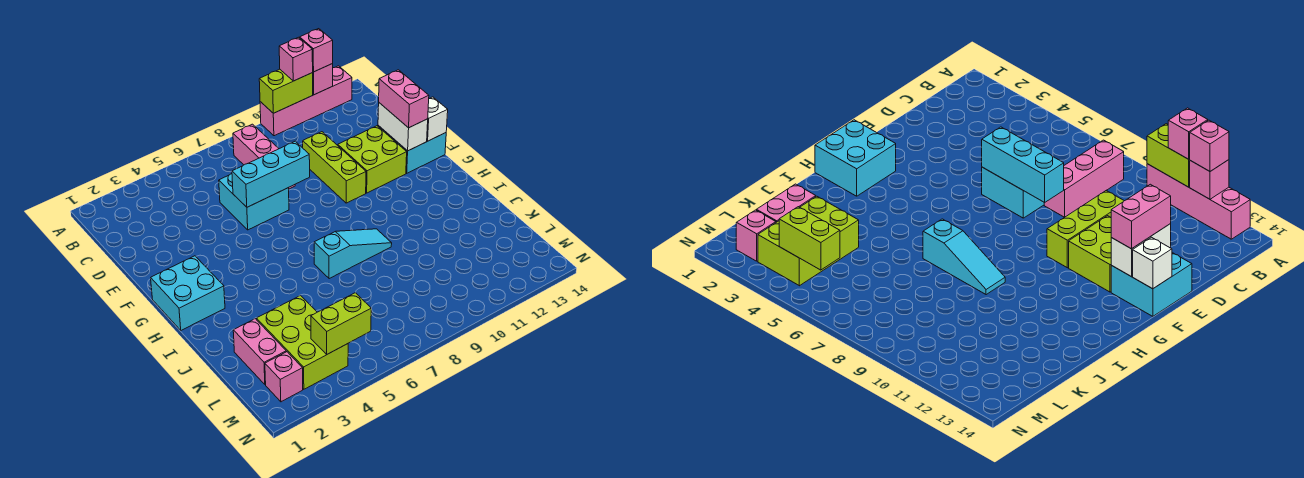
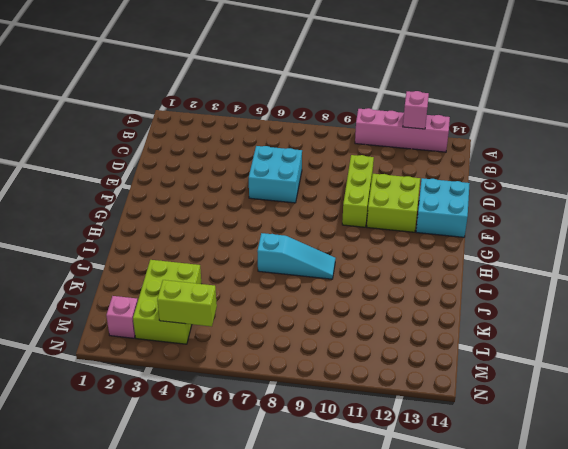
none -> pink brick B8:D8 level 1
none -> cyan brick G1:H2 level 1
none -> pink brick K2:L2 level 1

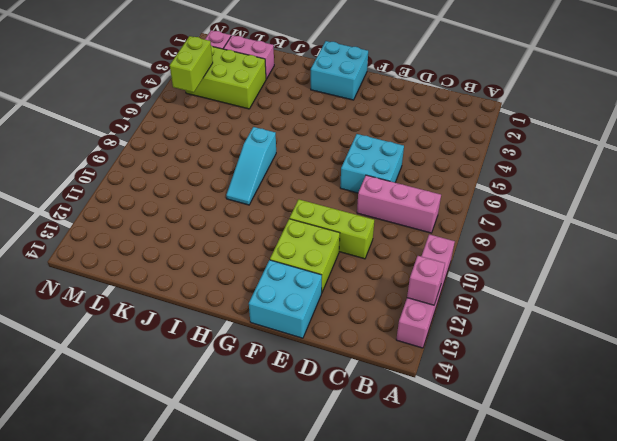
none -> lime brick A10:A11 level 2
none -> cyan brick E6:E8 level 2
none -> white brick E13:F13 level 2

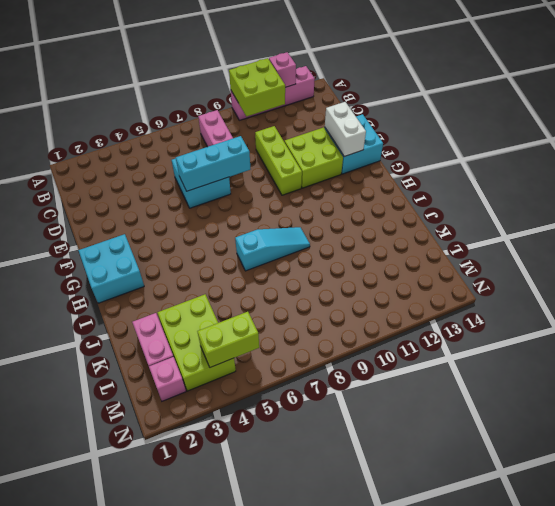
lime brick A10:B11 level 2 -> lime brick A10:A11 level 2
none -> white brick F14 level 2
none -> pink brick A11 level 3
none -> pink brick A12 level 3

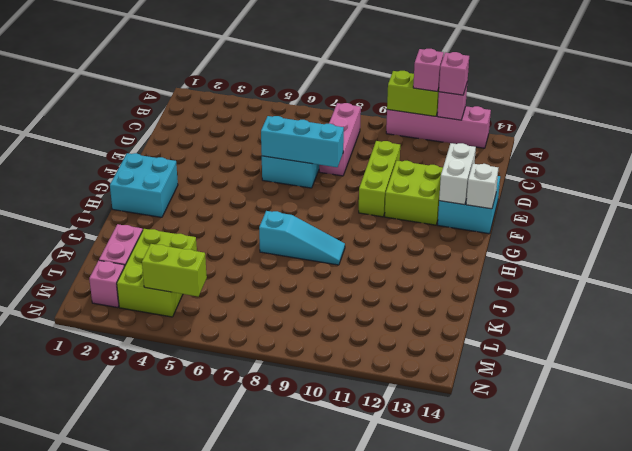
none -> pink brick E13:F13 level 3

